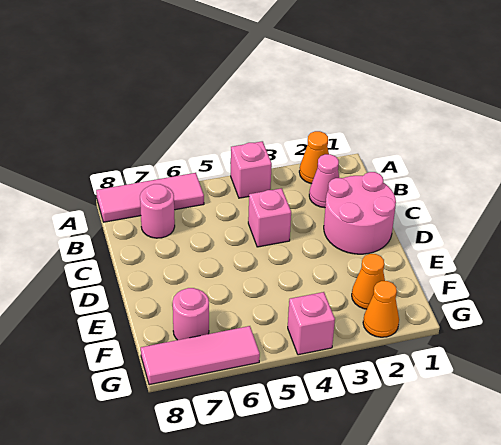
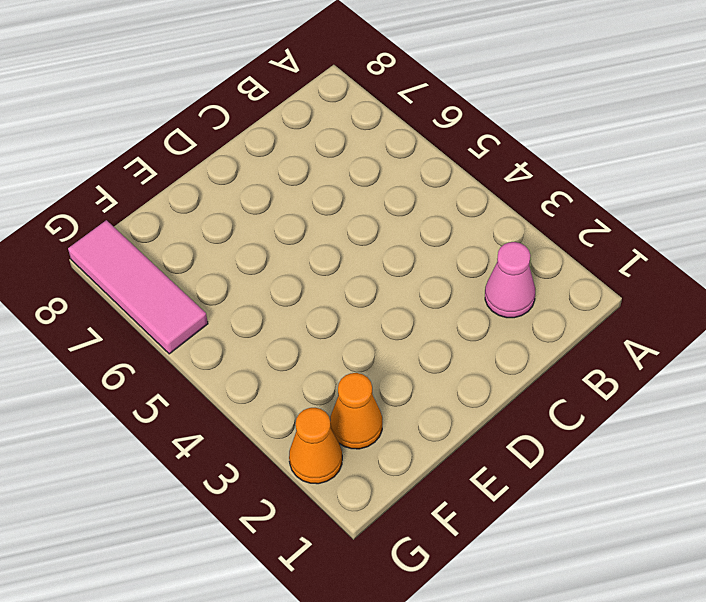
none -> orange cone A2 level 1
none -> pink brick A4 level 1
none -> pink tile A6:A8 level 1

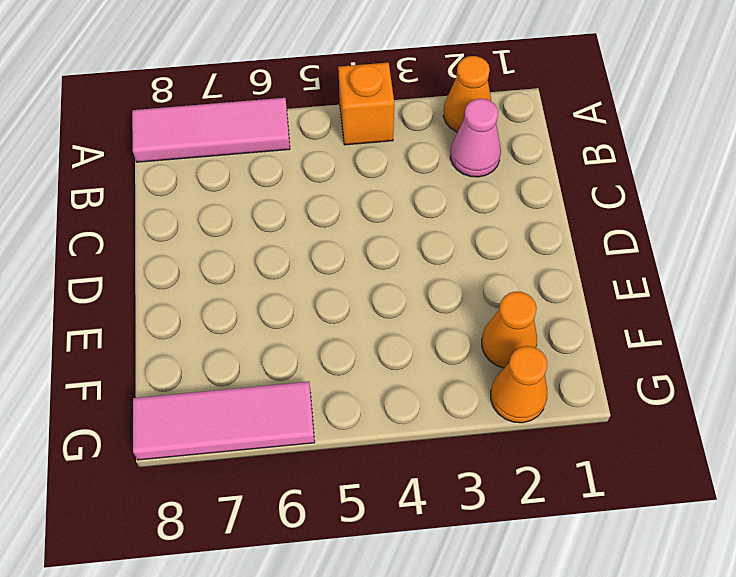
orange brick A4 level 1 -> pink brick A4 level 1
none -> pink round brick B7 level 1
none -> pink round brick C1:D2 level 1
none -> pink brick C4 level 1

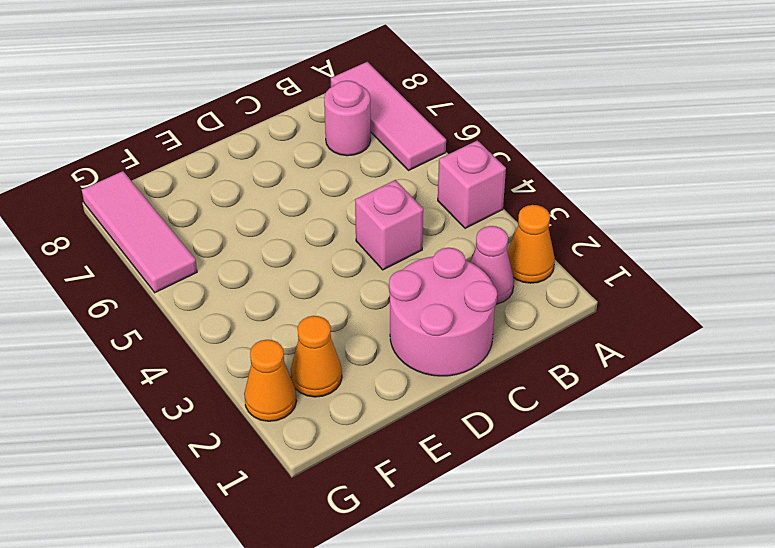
none -> pink round brick F7 level 1
none -> pink brick G4 level 1

